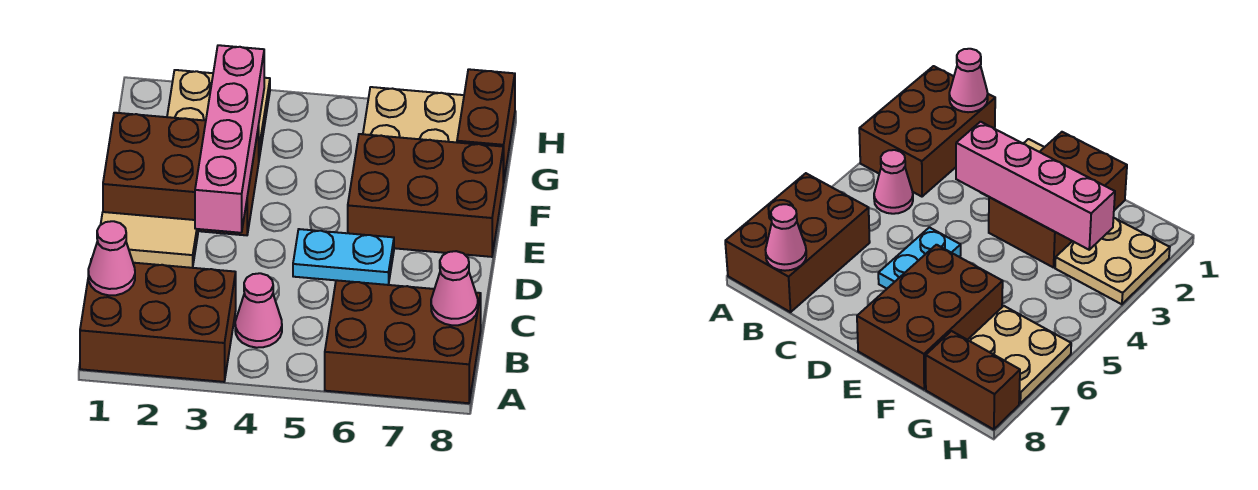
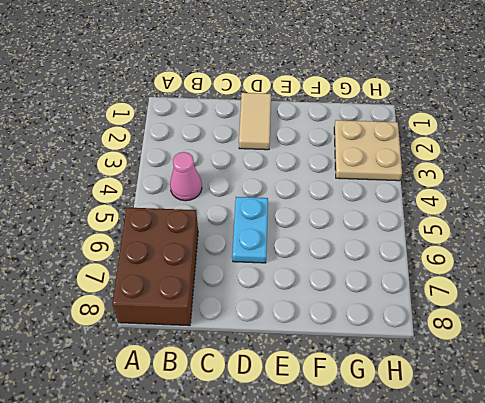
none -> brown brick A1:B3 level 1
none -> brown brick E1:F3 level 1
none -> brown brick E6:F8 level 1

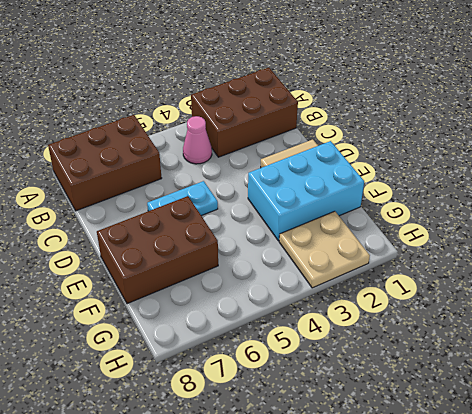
cyan brick E1:F3 level 1 -> brown brick E1:F3 level 1
none -> tan plate G6:H7 level 1
none -> brown brick G8:H8 level 1
none -> pink cone B1 level 2

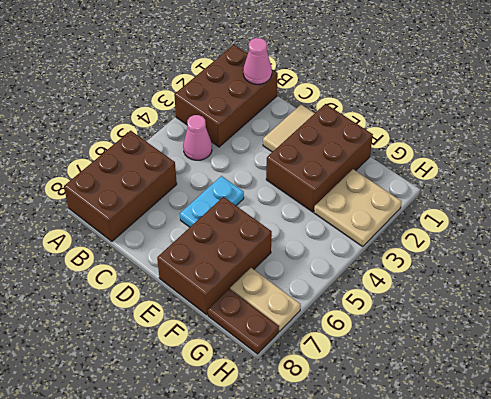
tan plate G7:H7 level 1 -> tan plate G6:H7 level 1
brown plate G8:H8 level 1 -> brown brick G8:H8 level 1
none -> pink cone B8 level 2
none -> pink brick D3:G3 level 2

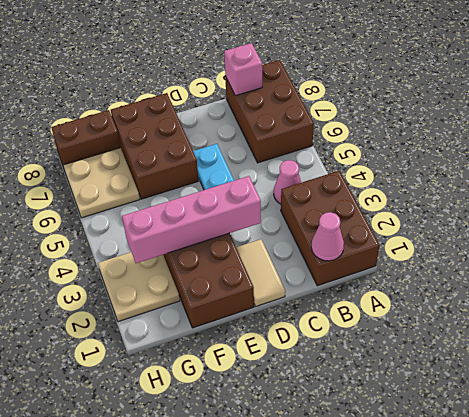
pink brick B8 level 2 -> pink cone B8 level 2

